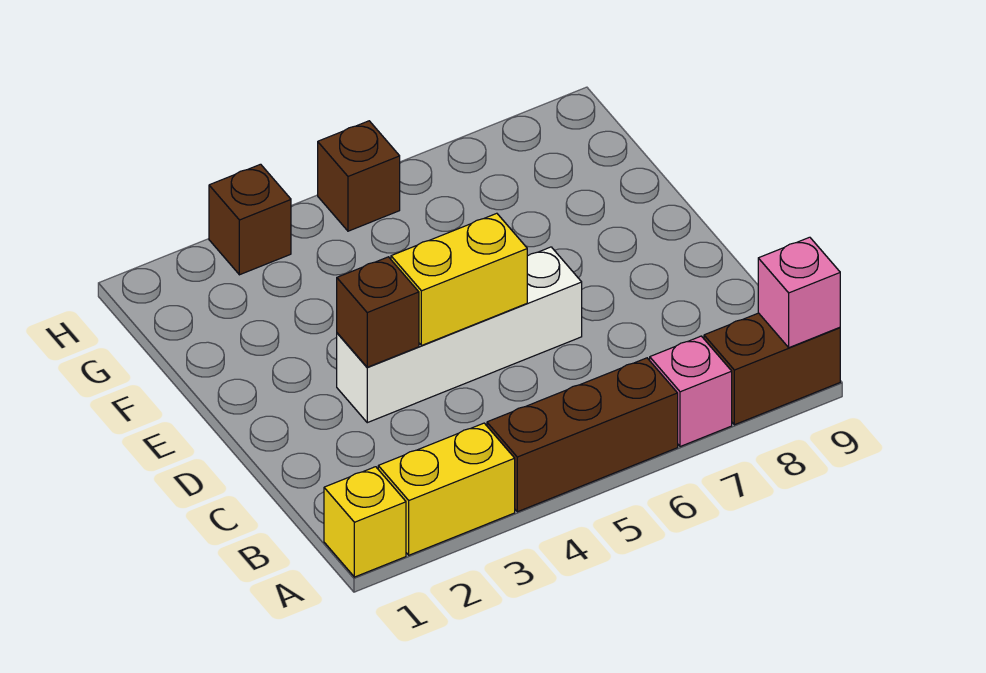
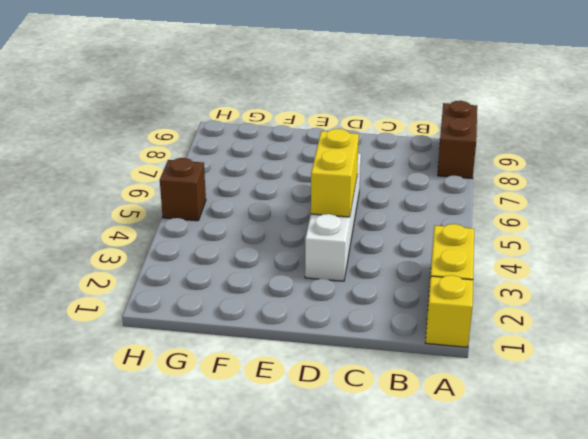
none -> brown brick A4:A6 level 1
none -> pink brick A7 level 1

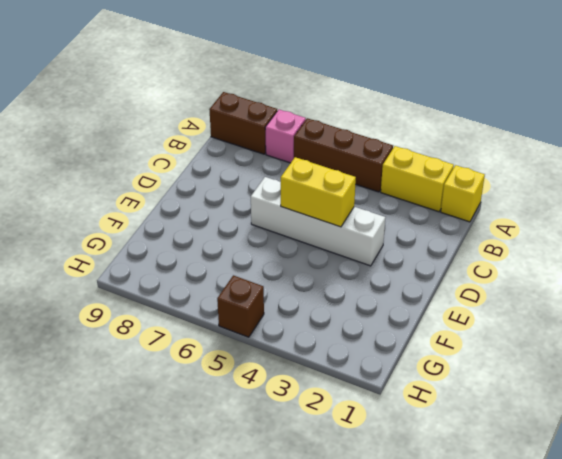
none -> brown brick H3 level 1
none -> pink brick A9 level 2

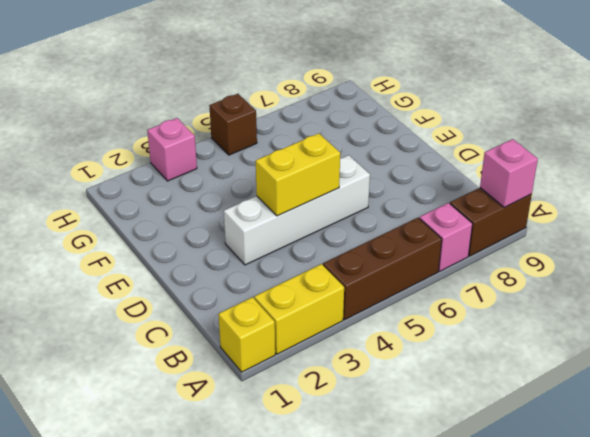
pink brick H3 level 1 -> brown brick H3 level 1
none -> brown brick D3 level 2

